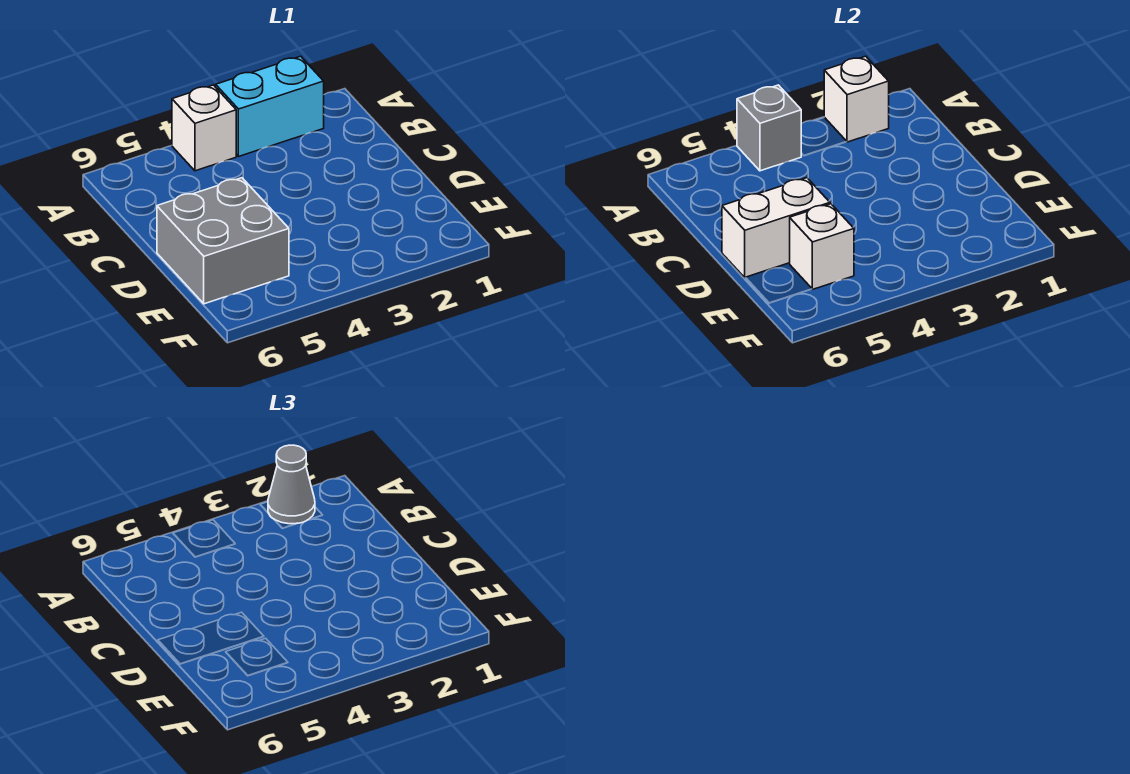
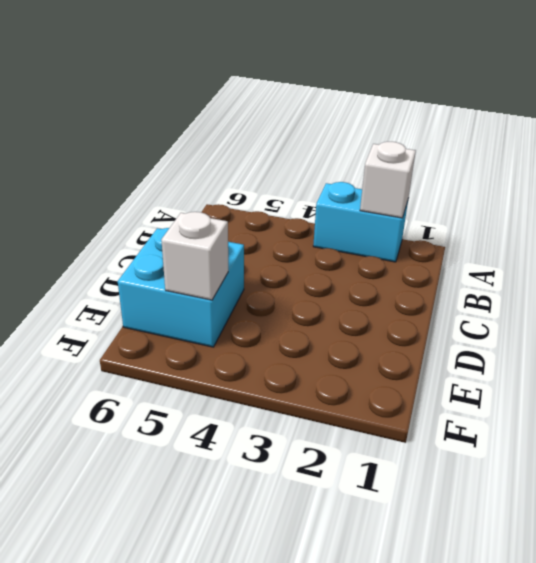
cyan brick D5:E6 level 1 -> grey brick D5:E6 level 1
none -> white brick A4 level 1
none -> grey brick A4 level 2

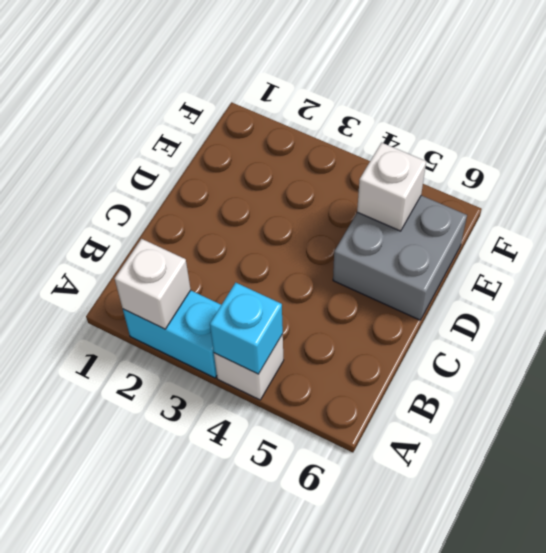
cyan brick A4 level 2 -> grey brick A4 level 2
none -> white brick D5:D6 level 2
none -> grey cone A2 level 3

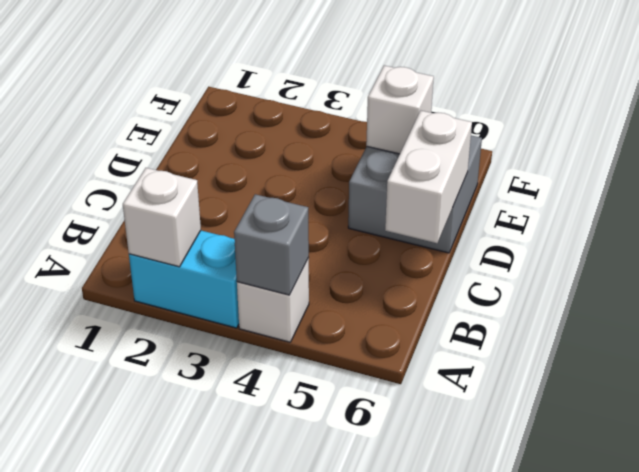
white brick C6:D6 level 2 -> white brick D5:D6 level 2
none -> grey cone A2 level 3

